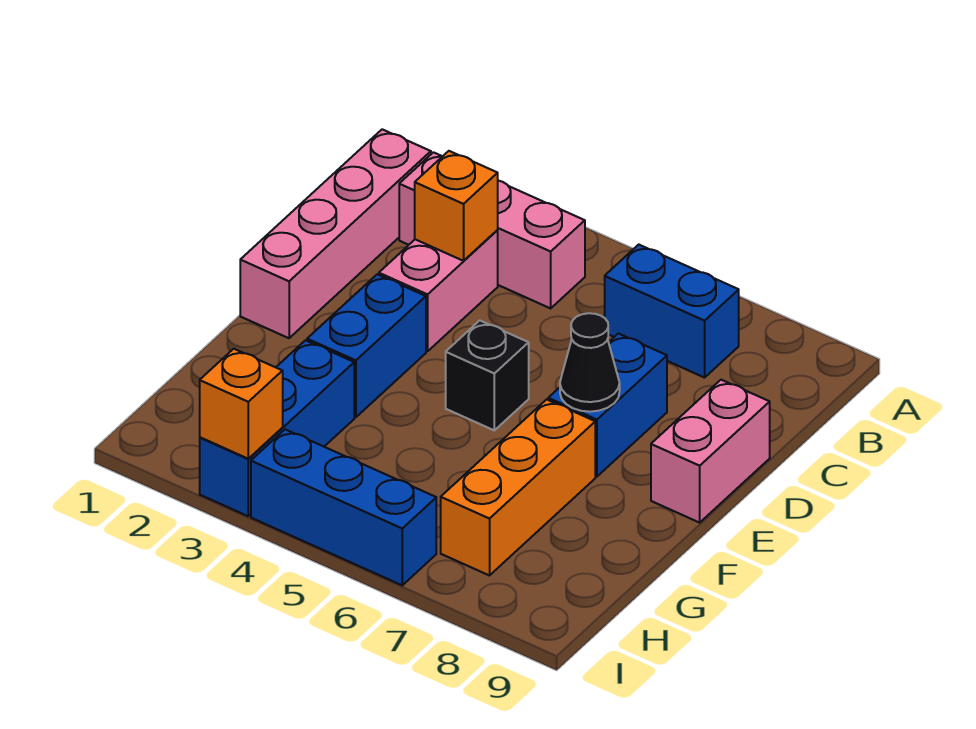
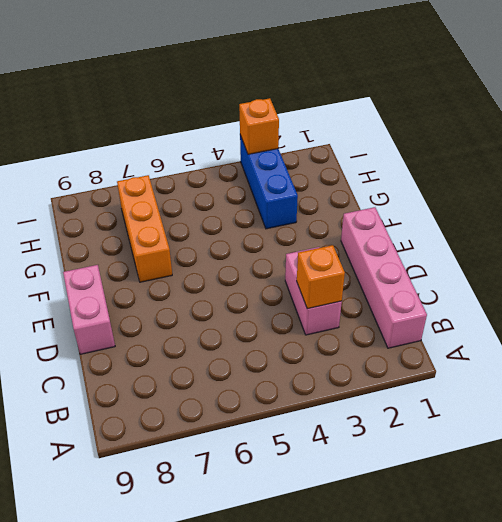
none -> pink brick B2:B4 level 1
none -> blue brick B6:B7 level 1
none -> blue brick D7:E7 level 1

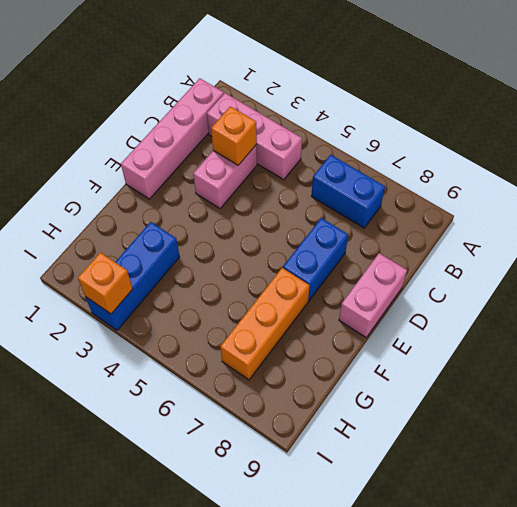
none -> blue brick E3:F3 level 1
none -> black brick E5 level 1
none -> blue brick I4:I6 level 1

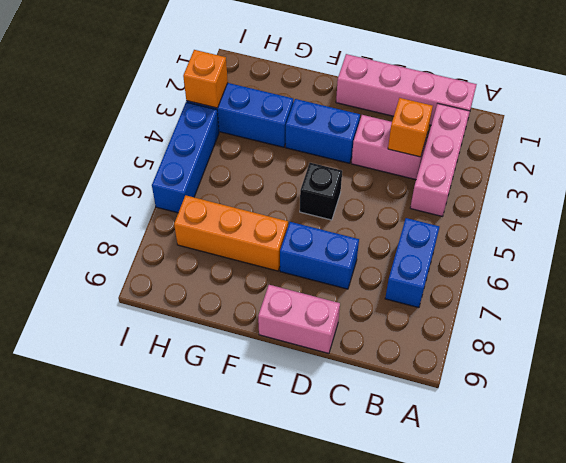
none -> black cone E7 level 2

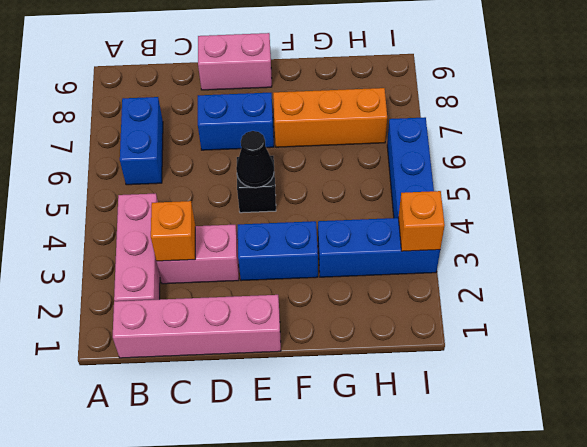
black cone E5 level 2 -> black cone E7 level 2

